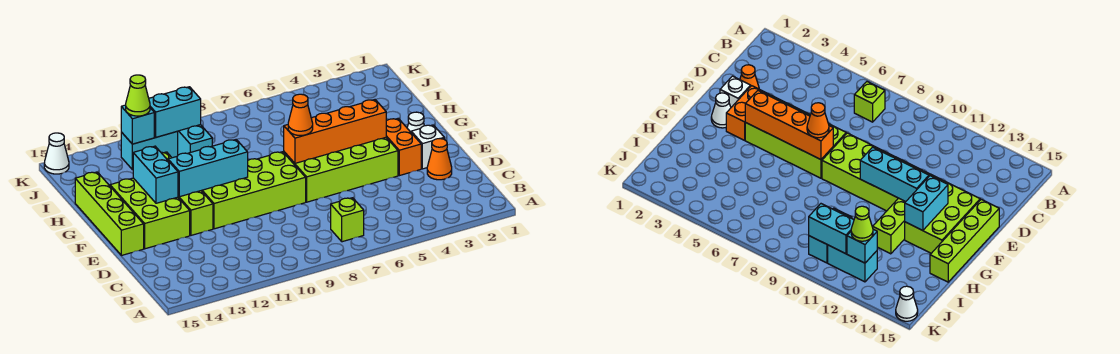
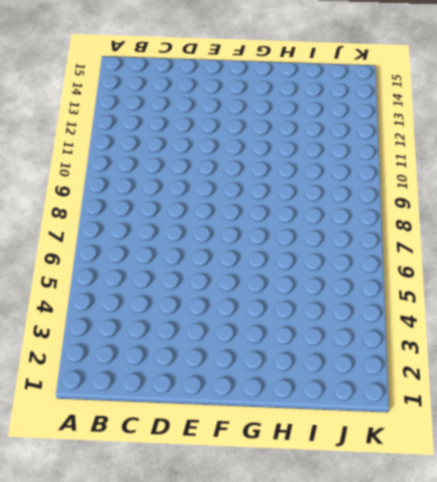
none -> lime brick B7 level 1
none -> orange cone D2 level 1
none -> white brick E2 level 1

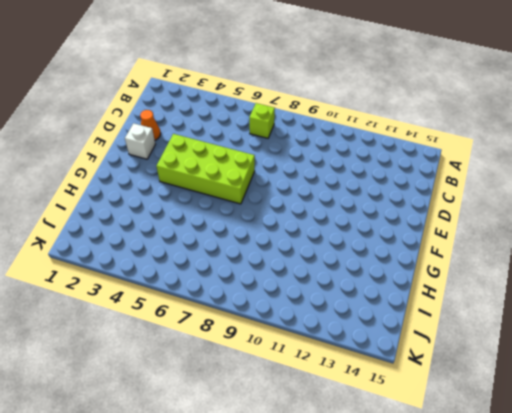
none -> orange brick E3:F3 level 1
none -> lime brick E8:F11 level 1
none -> lime brick E12:H12 level 1

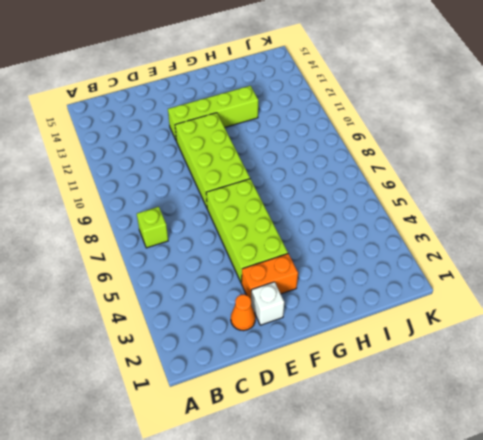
none -> lime brick E13:G14 level 1
none -> lime brick E15:H15 level 1
none -> white cone F2 level 1

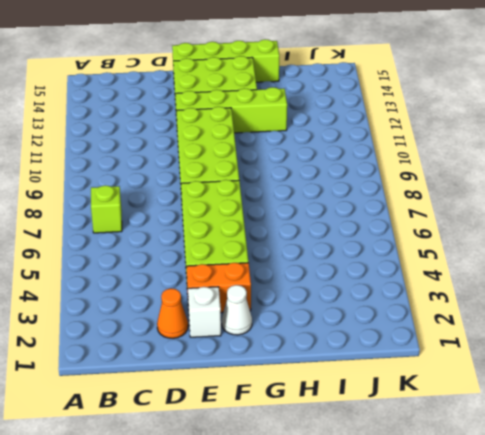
none -> cyan brick I10:J10 level 1
none -> cyan brick J11:J12 level 1
none -> white cone K15 level 1

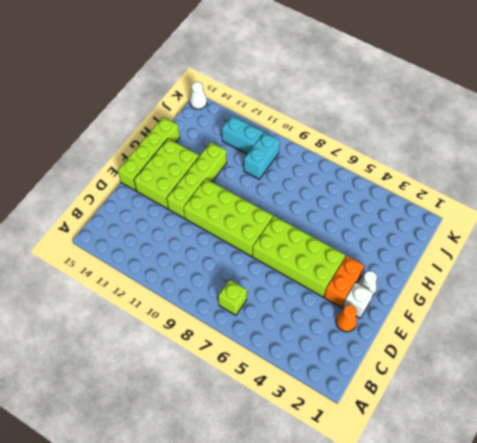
none -> orange brick F4:F7 level 2
none -> cyan brick F10:F12 level 2
none -> cyan brick F13:G13 level 2

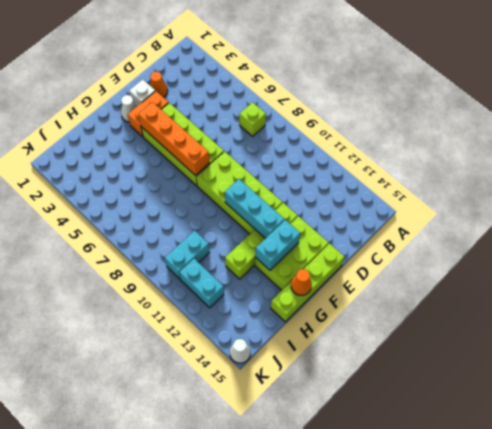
orange cone G15 level 2 -> orange cone F7 level 3
none -> cyan brick J10:J11 level 2
none -> cyan brick J12 level 2
none -> lime cone J12 level 3

